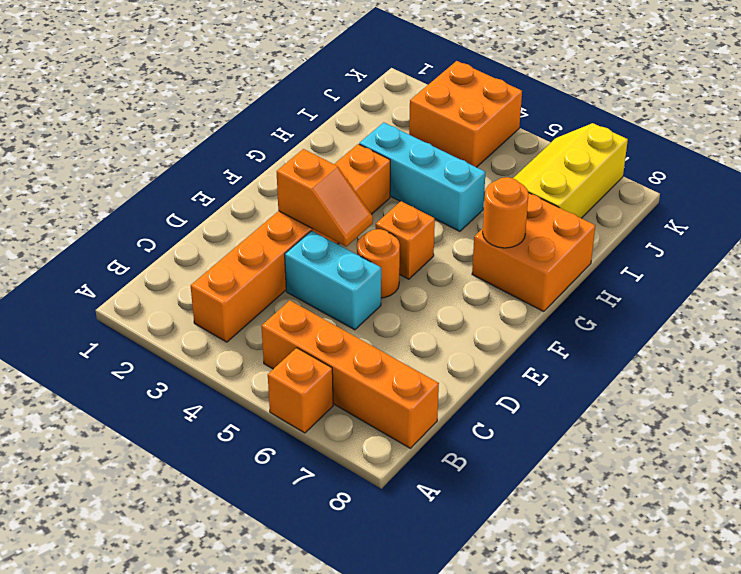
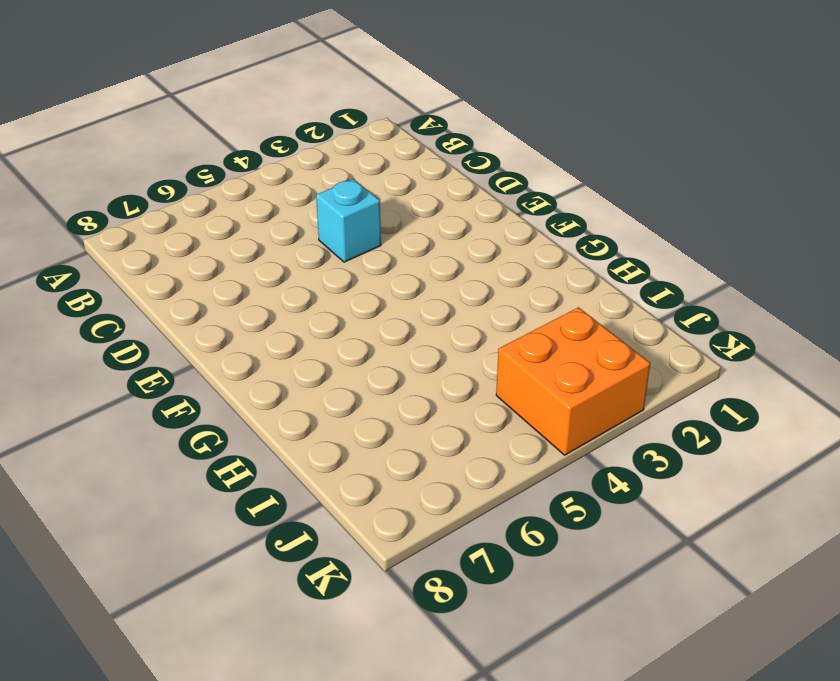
cyan brick D4 level 1 -> cyan brick D4:D5 level 1
none -> orange brick A6 level 1
none -> orange brick B3:G3 level 1
none -> orange brick B5:B8 level 1

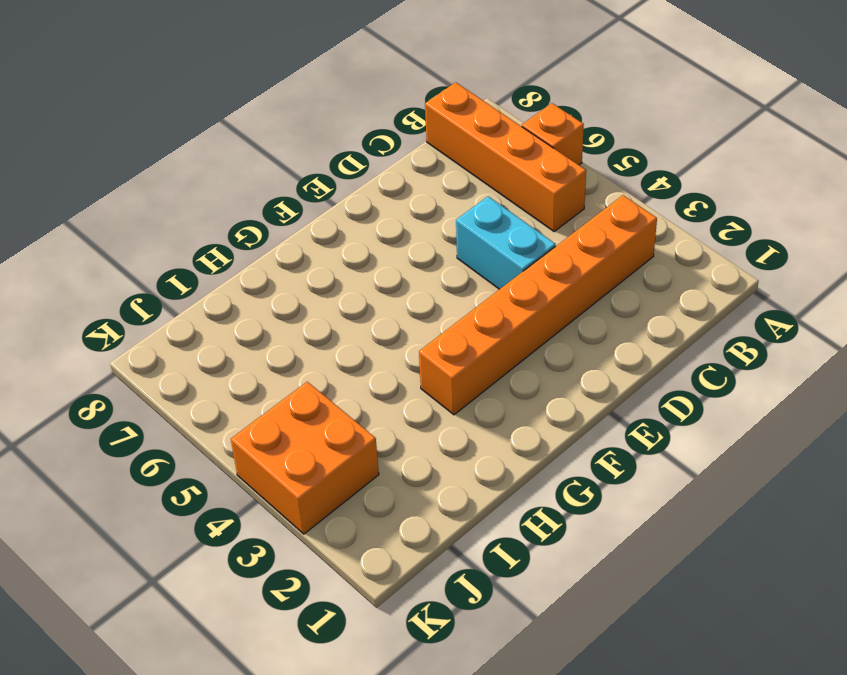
none -> orange round brick E5 level 1
none -> orange brick F5 level 1
none -> orange brick G7:H8 level 1

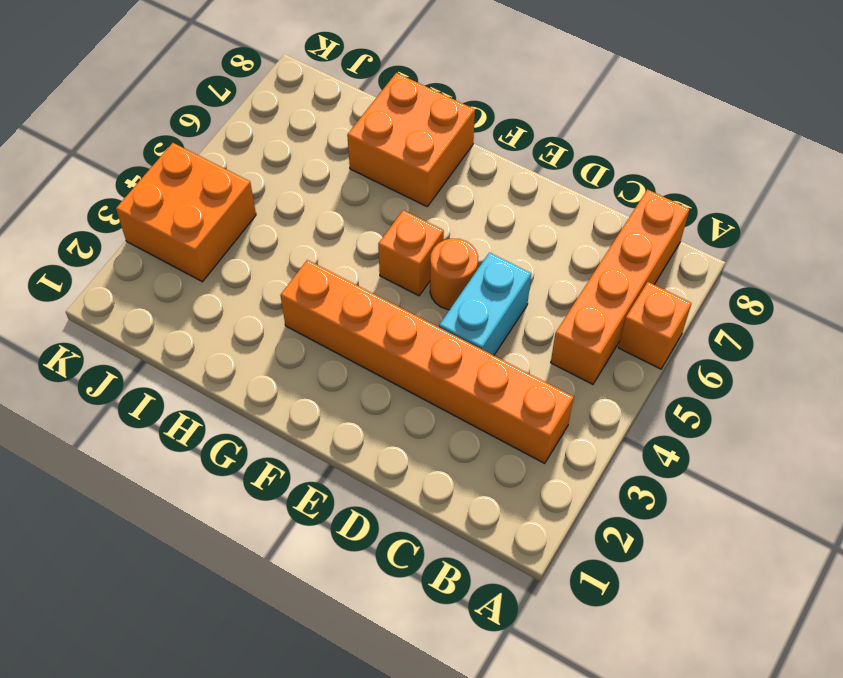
none -> cyan brick H3:H5 level 1
none -> yellow slope I6:K7 level 1 top 7
none -> orange slope E3:E4 level 2 top 3

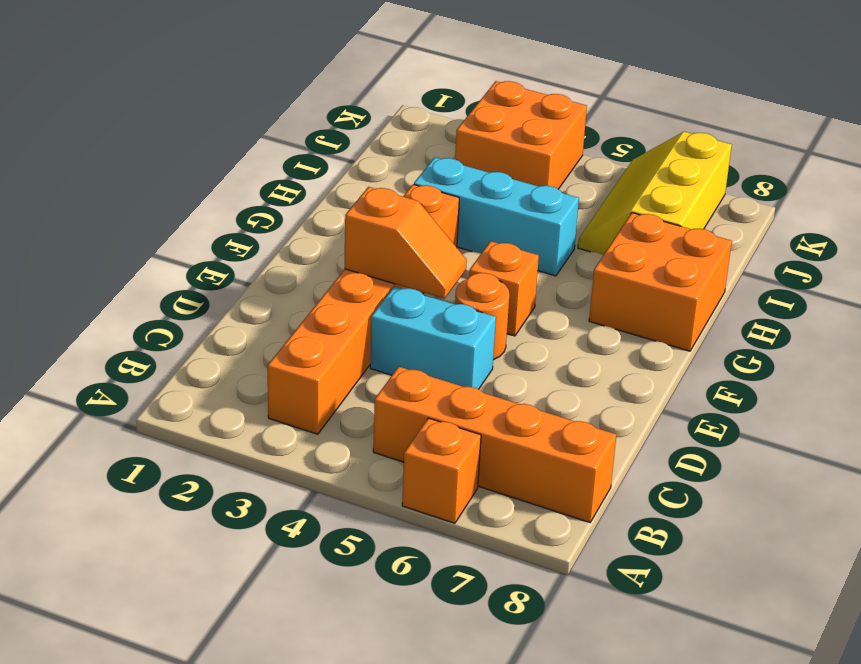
none -> orange round brick G7 level 2

